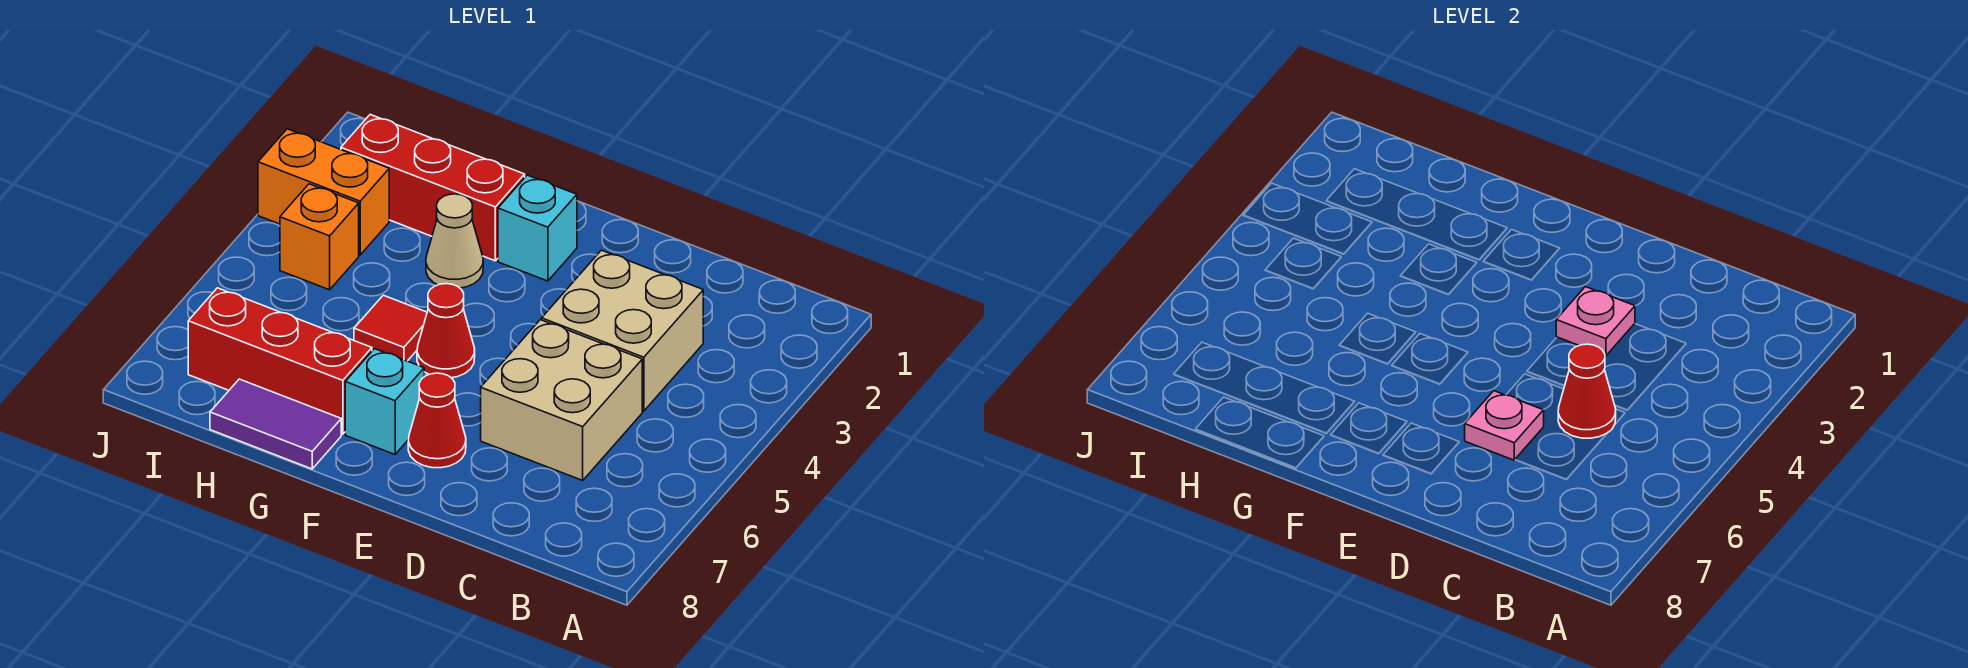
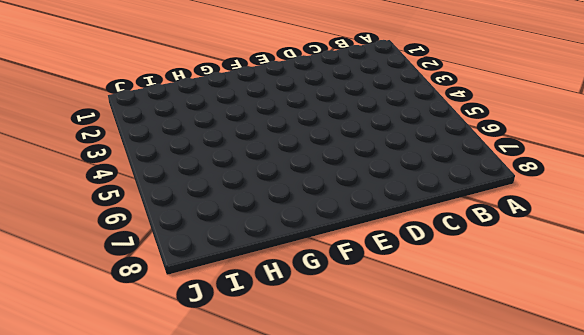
none -> tan brick C3:D4 level 1
none -> tan brick C5:D6 level 1
none -> red cone E7 level 1

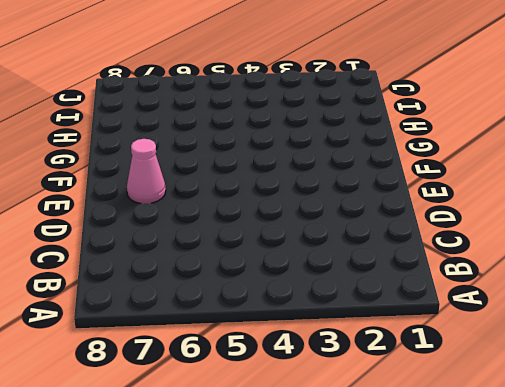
pink cone E7 level 1 -> red cone E7 level 1
none -> tan brick C3:D4 level 1
none -> tan brick C5:D6 level 1
none -> cyan brick F2 level 1

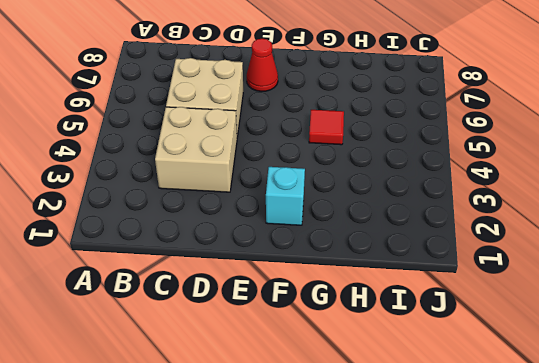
none -> red cone F5 level 1
none -> cyan brick F7 level 1
none -> red brick G2:I2 level 1

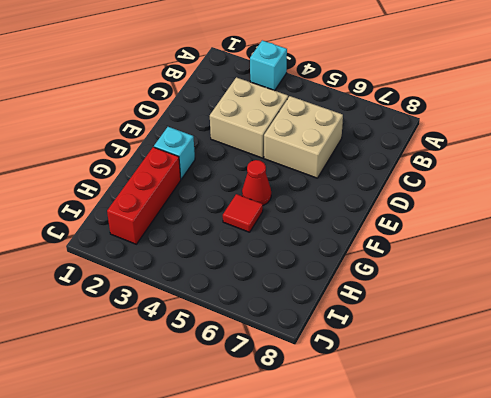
cyan brick A3 level 1 -> cyan brick F7 level 1
none -> red cone E7 level 1
none -> tan cone G3 level 1
none -> red brick G7:I7 level 1

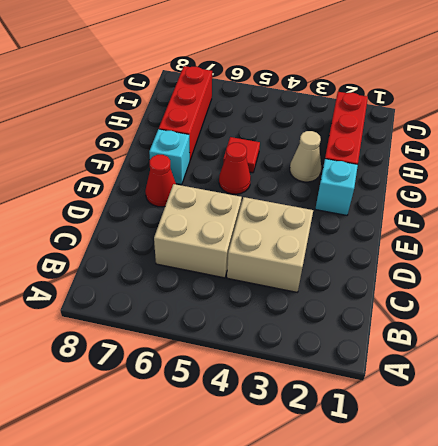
none -> purple tile G8:H8 level 1
none -> orange brick I3:J3 level 1
none -> orange brick I4 level 1

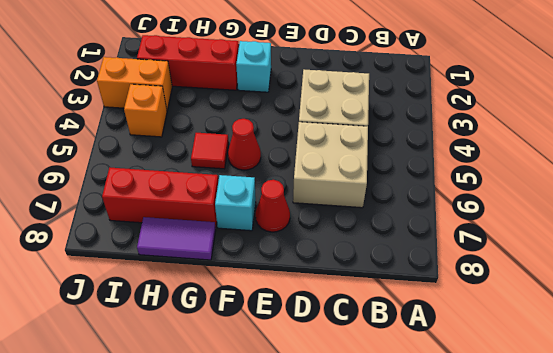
none -> tan cone G3 level 1
none -> red cone C5 level 2
none -> pink plate D3 level 2

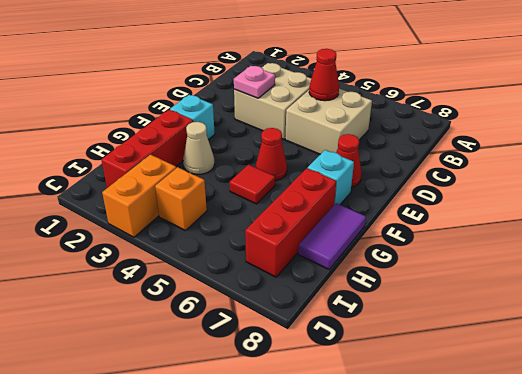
none -> pink plate D6 level 2

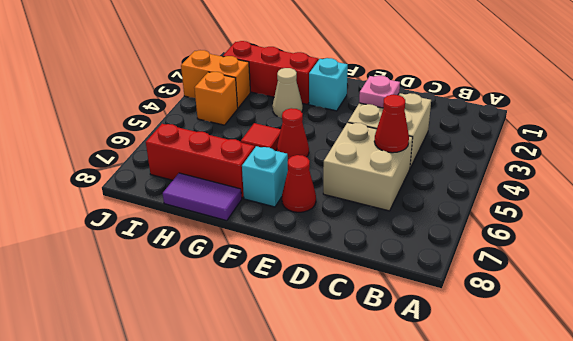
none -> pink plate D6 level 2

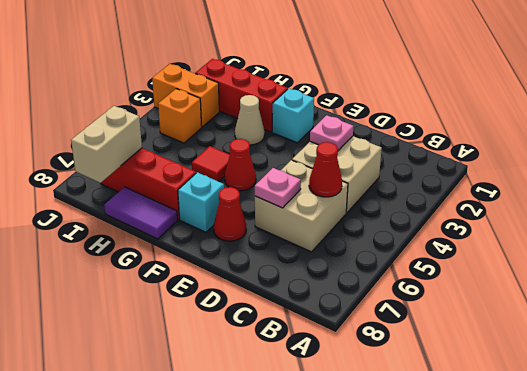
tan brick I7:I8 level 2 -> none

